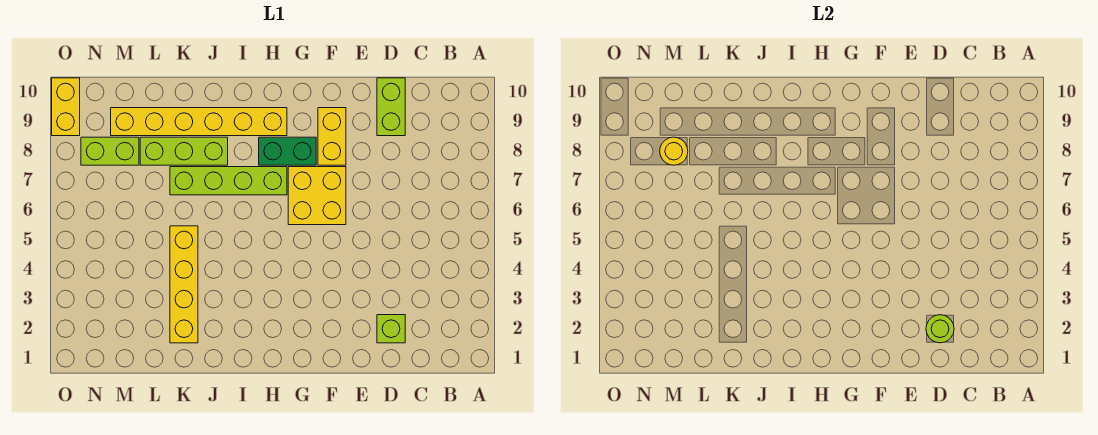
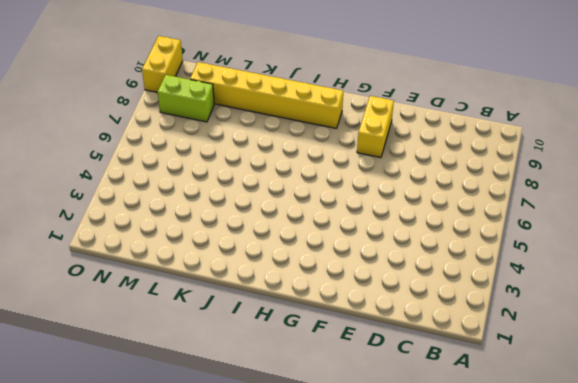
none -> lime brick D2 level 1
none -> lime brick D9:D10 level 1
none -> yellow brick F6:G7 level 1

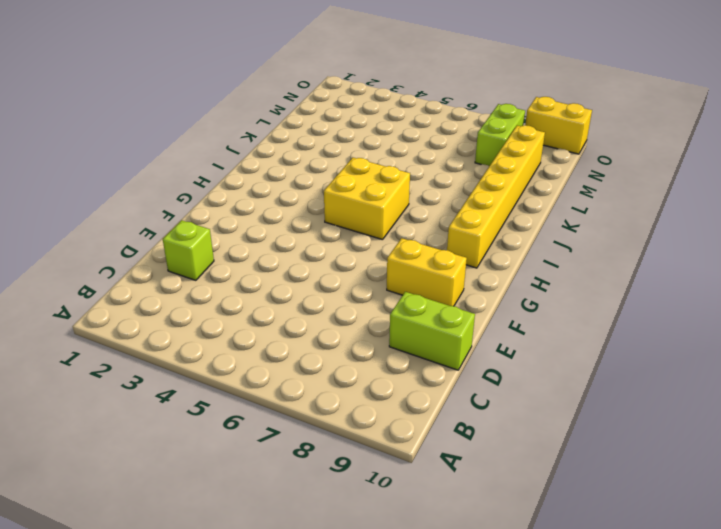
yellow brick H5:I6 level 1 -> yellow brick F6:G7 level 1
none -> green brick G8:H8 level 1
none -> lime brick H7:K7 level 1
none -> lime brick J8:L8 level 1

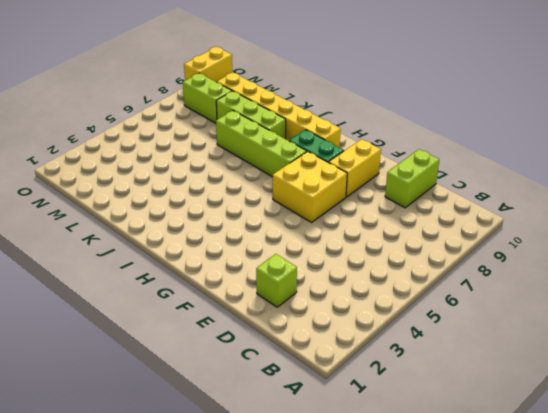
none -> yellow brick K2:K5 level 1
none -> lime round brick D2 level 2
none -> yellow round brick M8 level 2

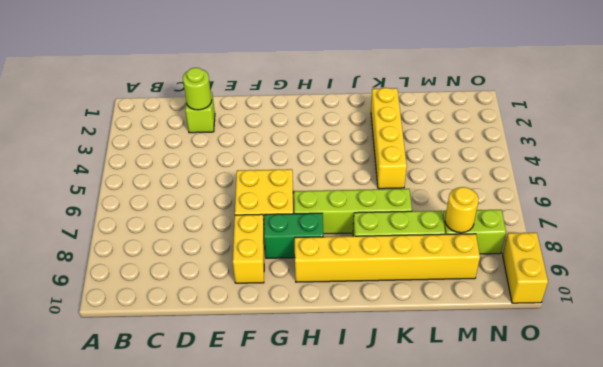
none -> lime brick D9:D10 level 1

